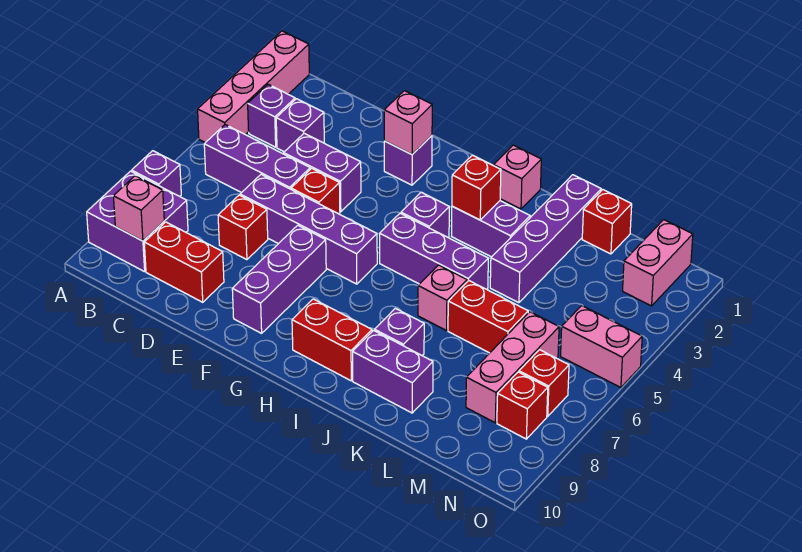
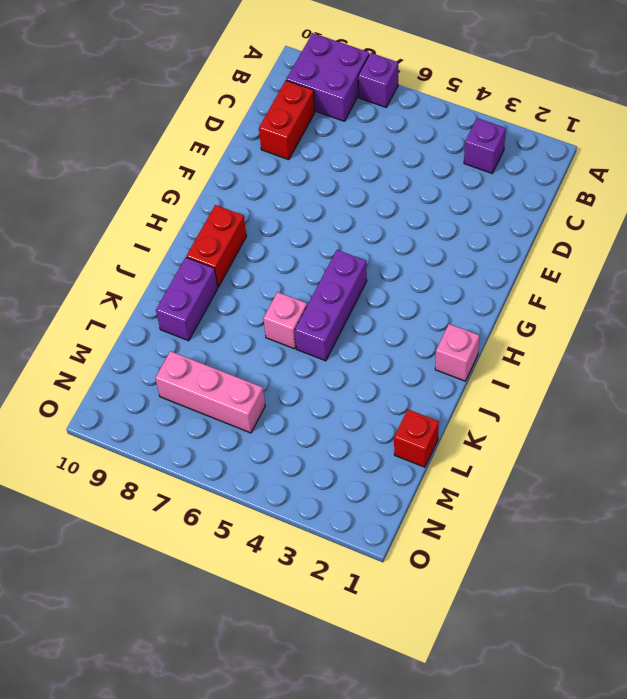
none -> pink brick A1:A4 level 1
none -> purple brick B5:D5 level 1
none -> purple brick C3 level 1
none -> purple brick D4:E4 level 1

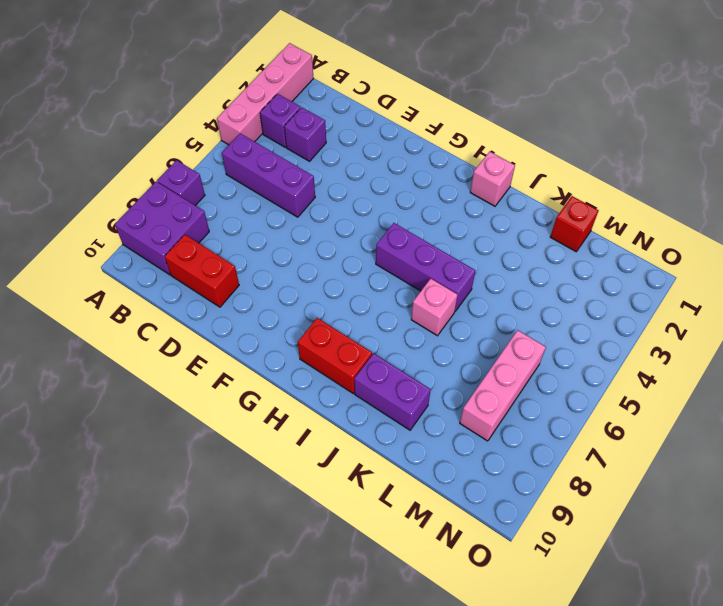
none -> purple brick D4:E4 level 1
none -> purple brick D6:G6 level 1
none -> red brick D7 level 1
none -> red brick E5 level 1

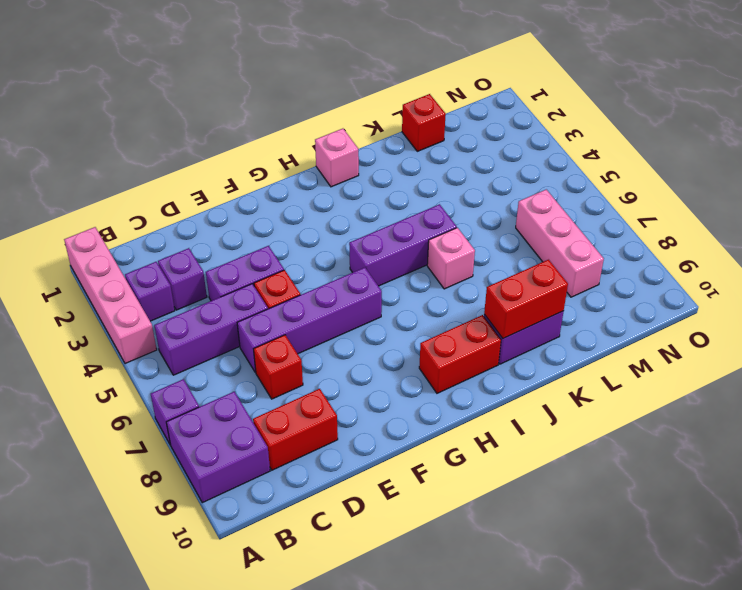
red brick J9:K9 level 2 -> red brick K6:L6 level 1
none -> purple brick F2 level 1
none -> purple brick F7:F9 level 1
none -> purple brick H4 level 1
none -> purple brick I3:J3 level 1

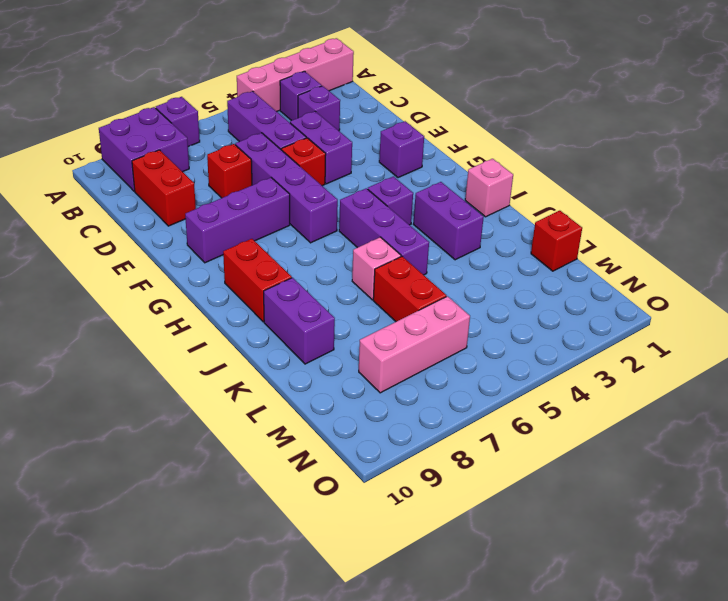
none -> purple brick J8 level 1
none -> purple brick K1:K4 level 1
none -> pink brick N1:N2 level 1
none -> pink brick N5:O5 level 1

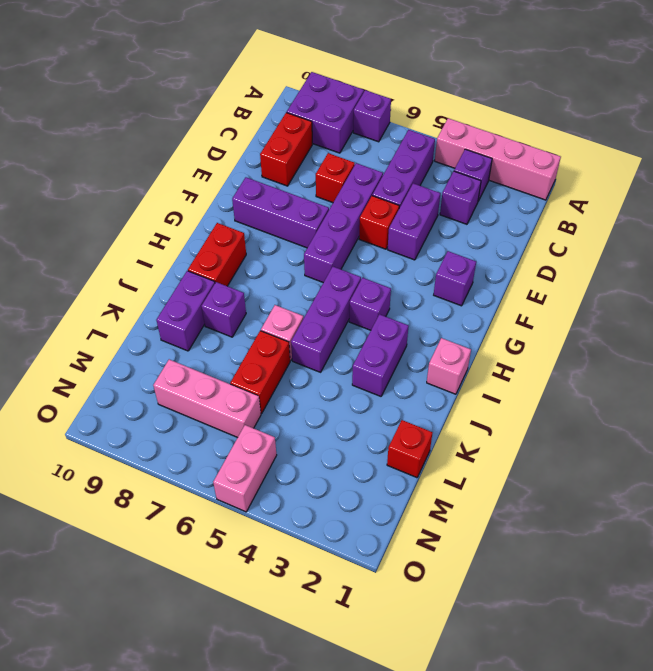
none -> purple brick K1:K4 level 1
none -> pink brick N1:N2 level 1
none -> red brick N7 level 1
none -> red brick N8 level 1

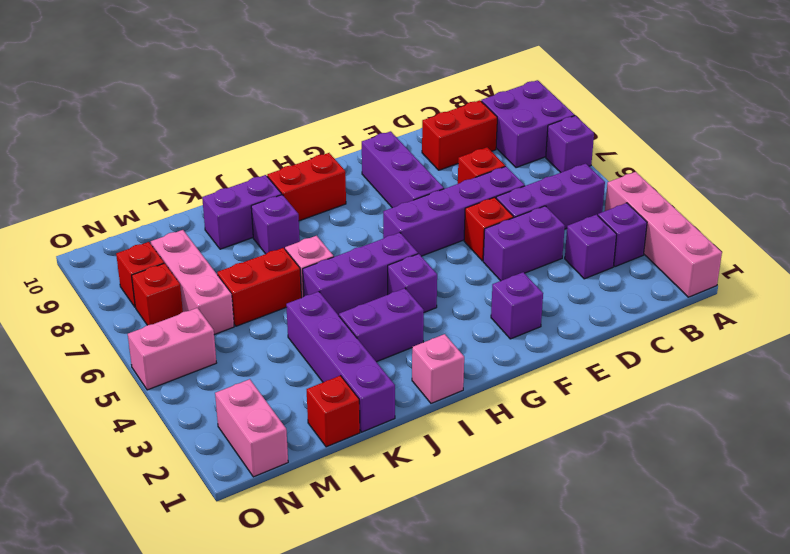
none -> pink brick B9 level 2
none -> pink brick F2 level 2
none -> red brick I3 level 2

